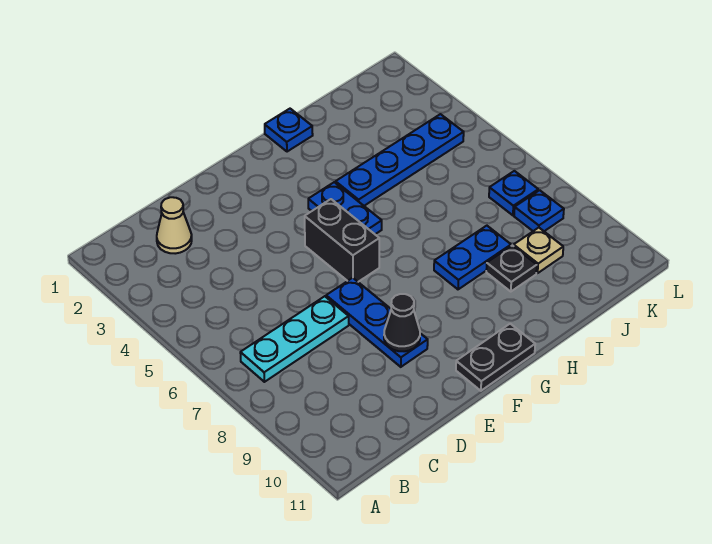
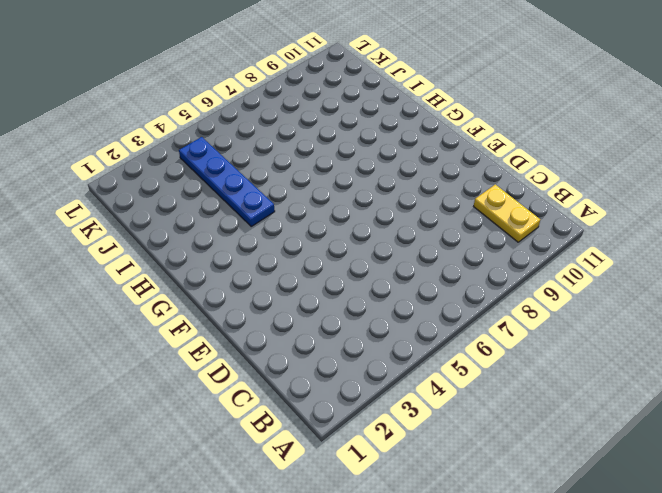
yellow plate B10:C10 level 1 -> none
none -> cyan plate B7:D7 level 1
none -> tan cone C2 level 1
none -> blue plate E7:E9 level 1

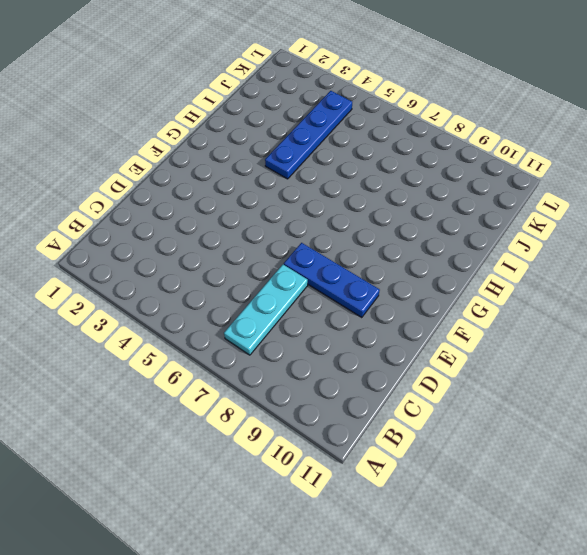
none -> tan cone C2 level 1
none -> black brick F5:F6 level 1
none -> black plate F11:G11 level 1

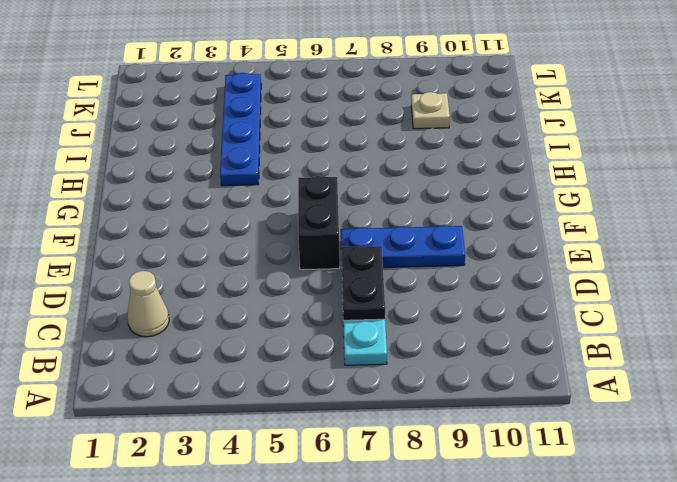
black plate C7:D7 level 2 -> black plate F11:G11 level 1
black brick E6:F6 level 1 -> black brick F5:F6 level 1
none -> blue plate G4:G5 level 1
none -> blue plate H1 level 1
none -> blue plate H8:I8 level 1

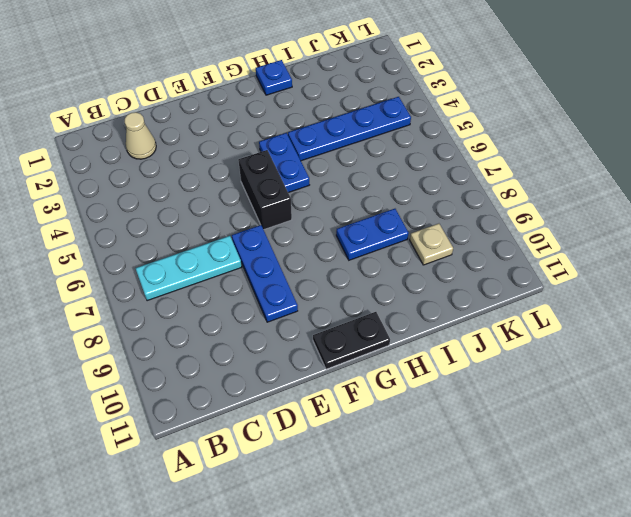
none -> black plate I9 level 1
none -> blue plate K7 level 1
none -> blue plate K8 level 1

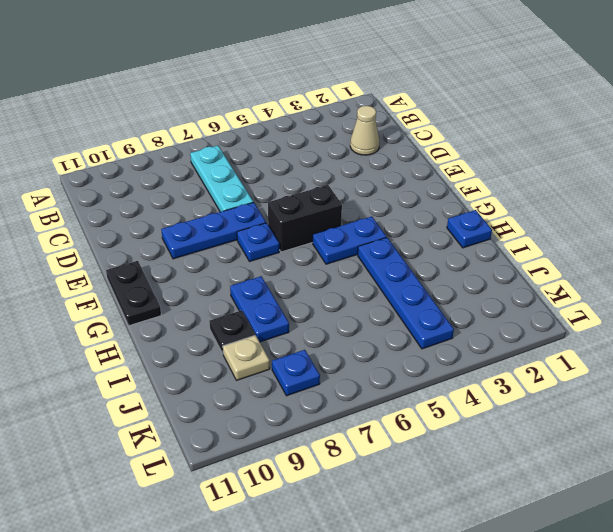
blue plate F7 level 1 -> blue plate K7 level 1
none -> black cone E9 level 2

